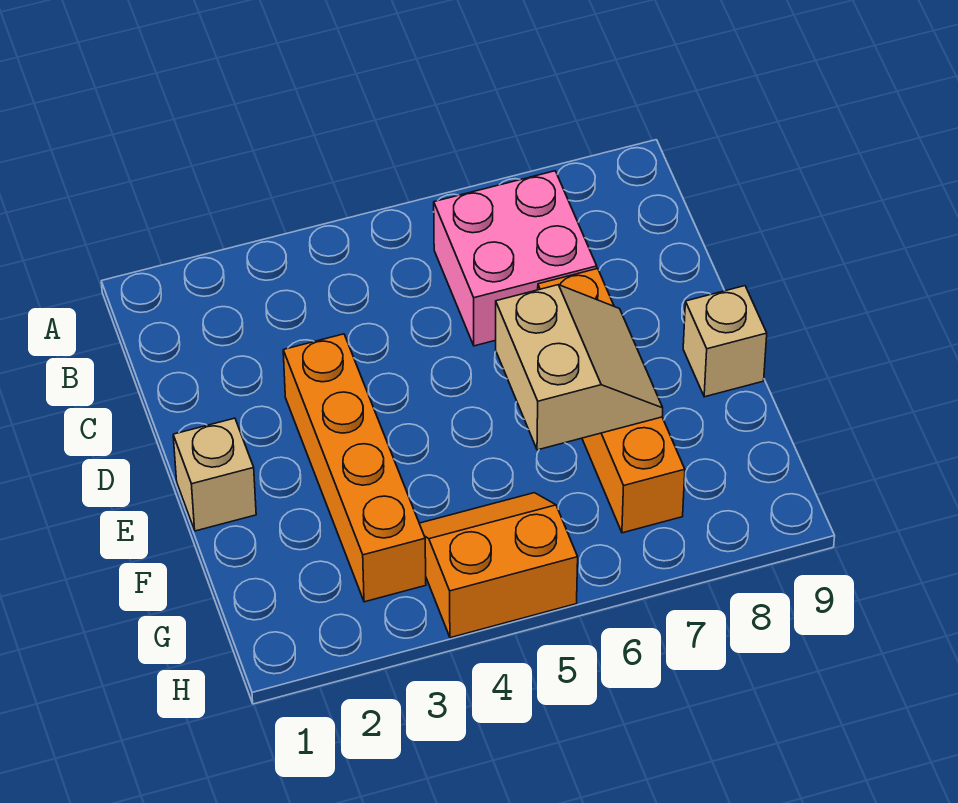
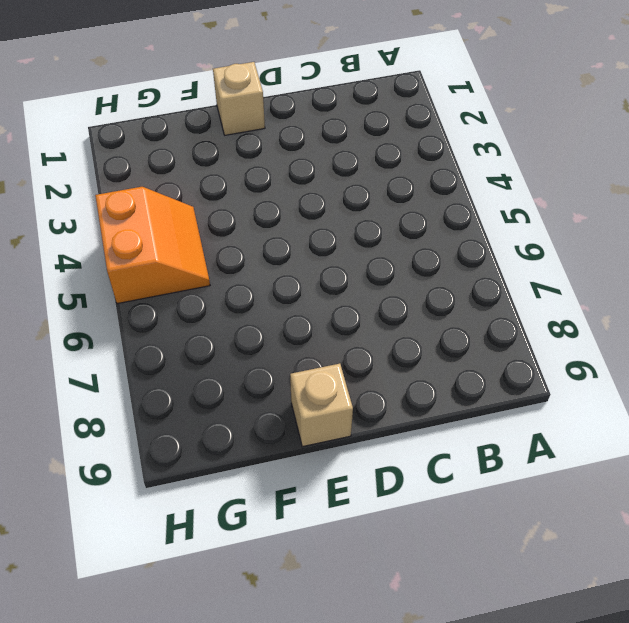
none -> pink brick B6:C7 level 1
none -> orange brick D3:G3 level 1

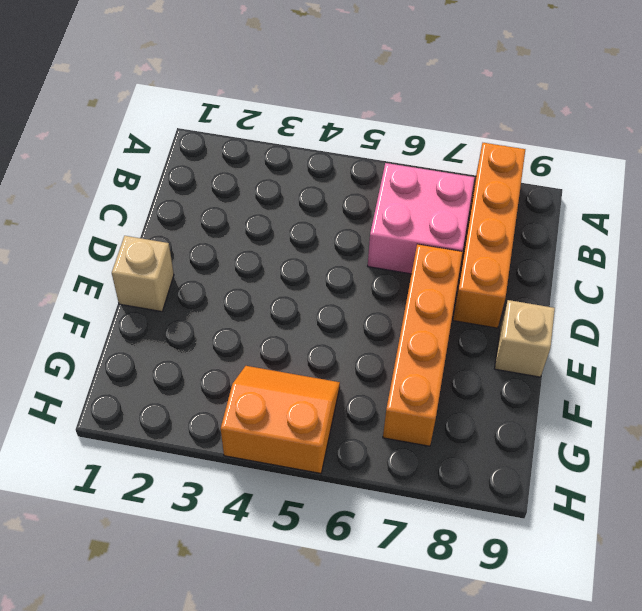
orange brick A8:D8 level 1 -> orange brick D3:G3 level 1
none -> tan slope E6:F7 level 2 top 6

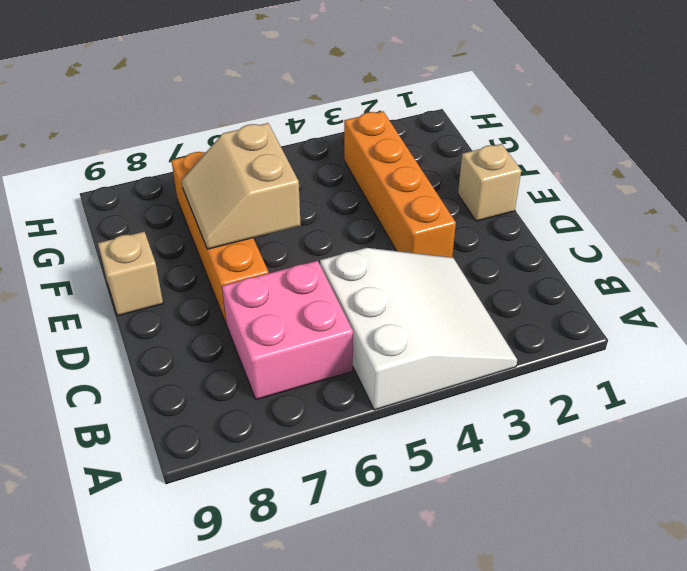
white slope A3:C5 level 1 top 5 -> none
none -> orange slope G4:H5 level 1 top H

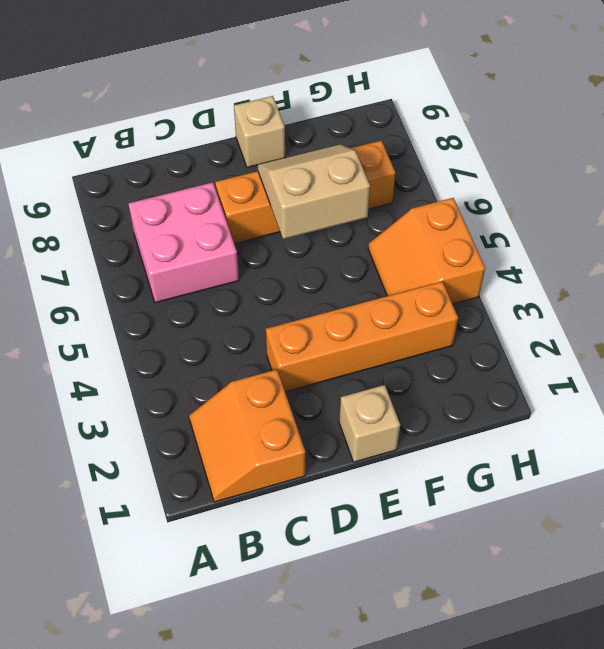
orange slope B1:C2 level 1 top C -> none

